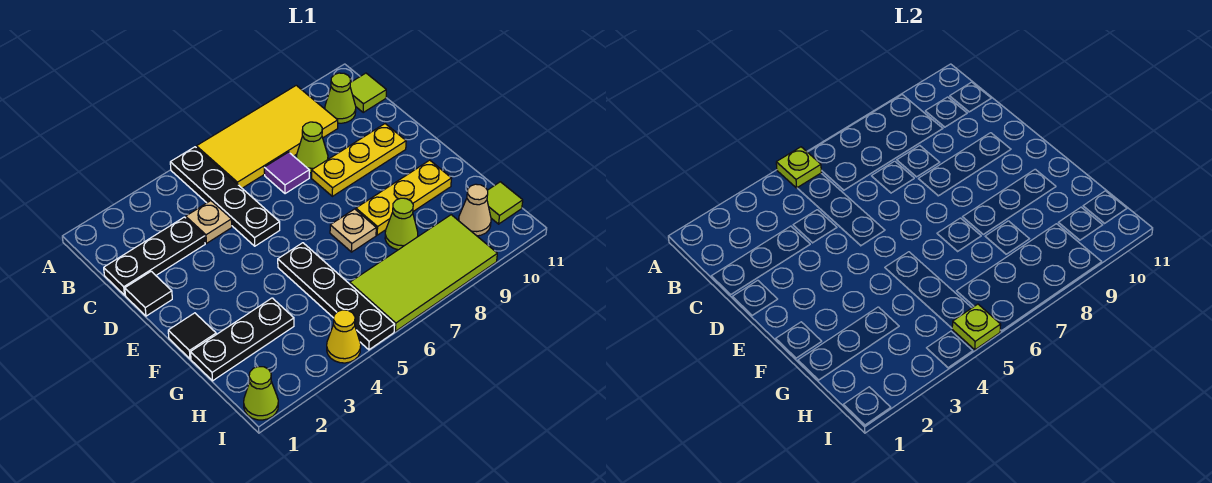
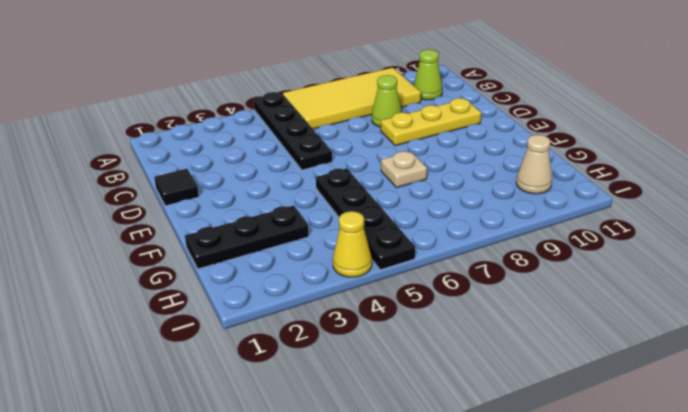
none -> lime tile B11 level 1
none -> black plate C1:C3 level 1
none -> tan plate C4 level 1

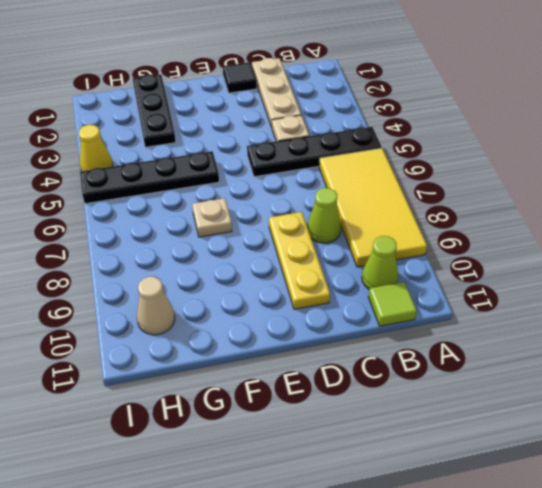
tan plate C1:C3 level 1 -> black plate C1:C3 level 1
none -> purple tile C7 level 1
none -> black tile F1 level 1
none -> yellow plate F8:F10 level 1

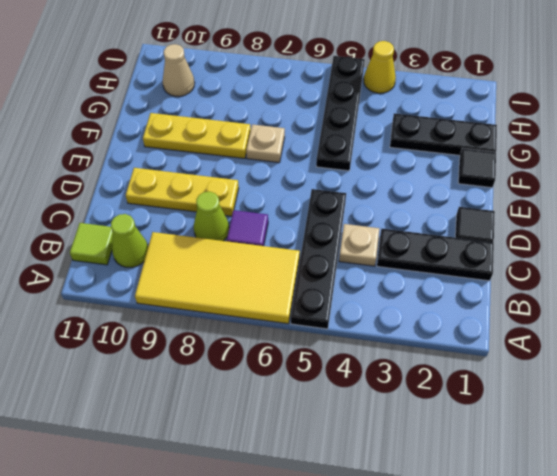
none -> lime cone G8 level 1
none -> lime tile H6:I9 level 1
none -> lime tile H11 level 1

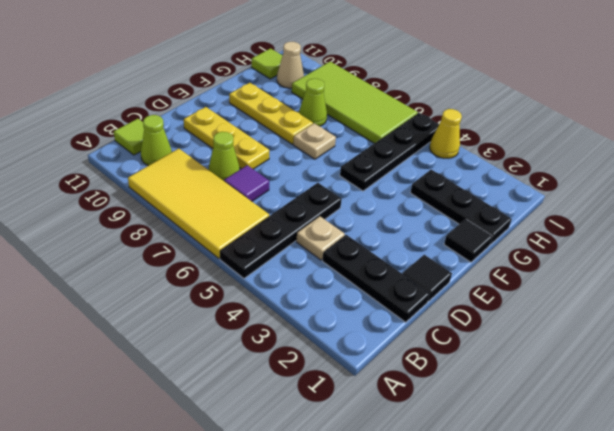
none -> lime cone I1 level 1
none -> lime plate A5 level 2
none -> lime plate I5 level 2

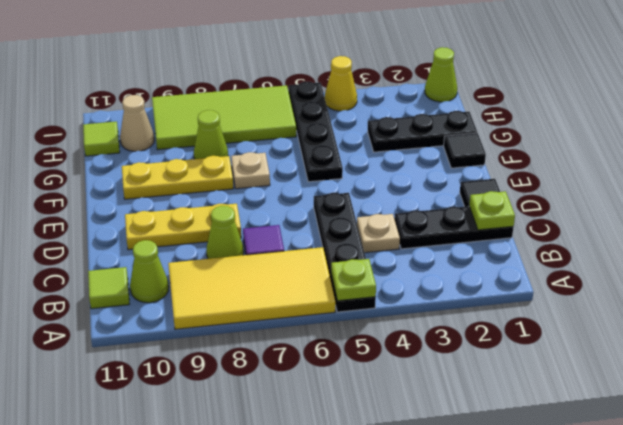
lime plate C1 level 2 -> lime plate I5 level 2

